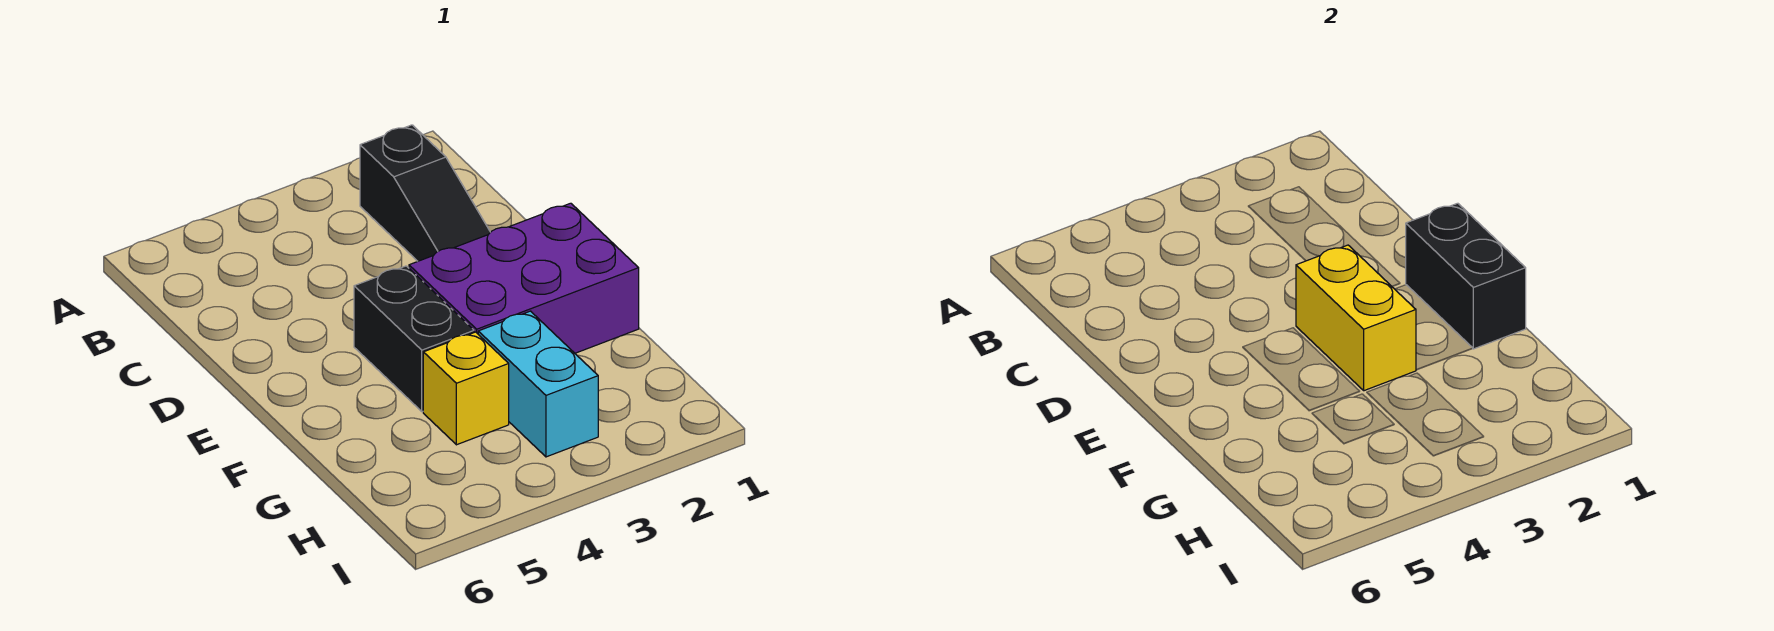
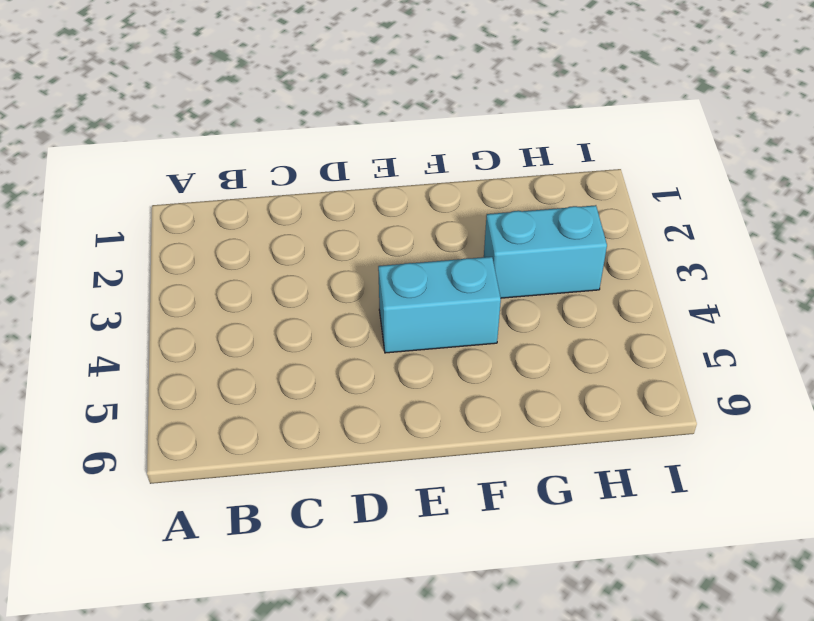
cyan brick E4:F4 level 1 -> black brick E4:F4 level 1
none -> black slope B2:D2 level 1 top B
none -> purple brick E1:F3 level 1

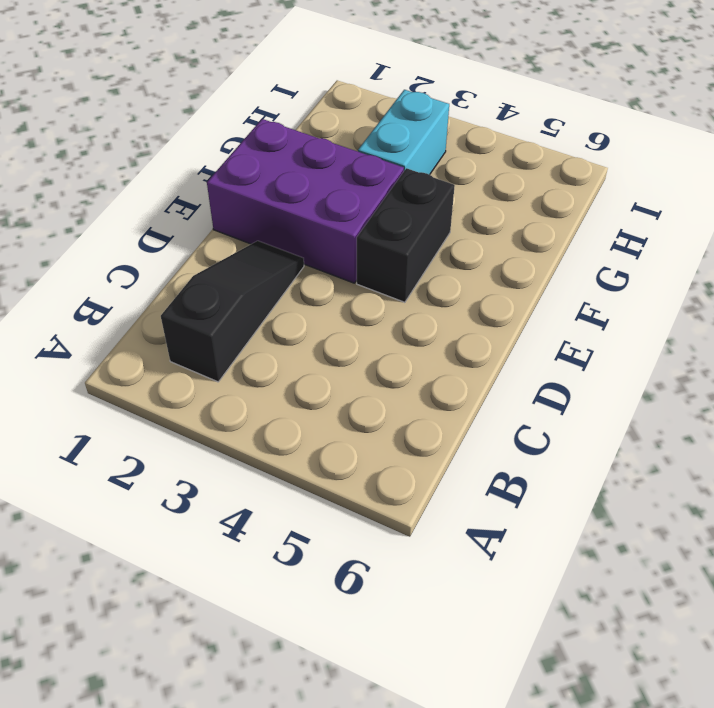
none -> yellow brick G4 level 1
none -> black brick E1:F1 level 2

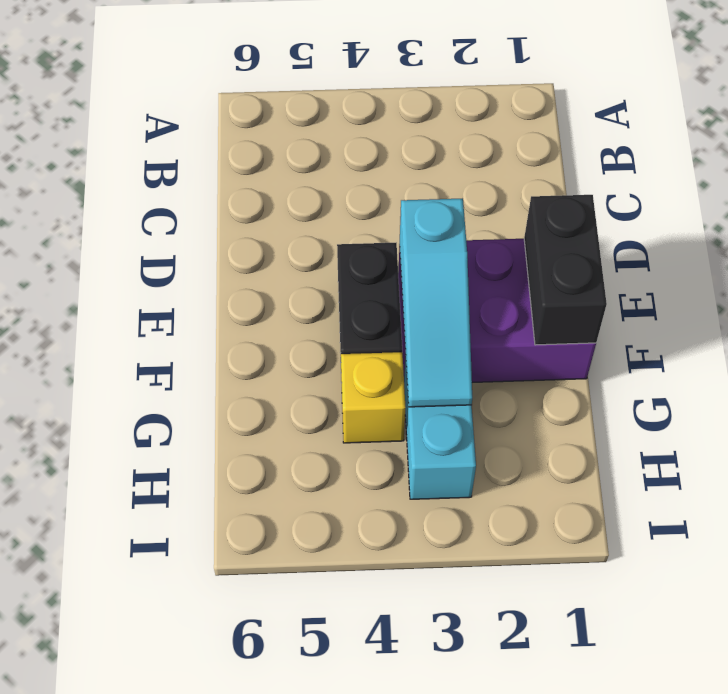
cyan slope E3:G3 level 2 top E -> yellow brick E3:F3 level 2
none -> black slope B2:D2 level 1 top B

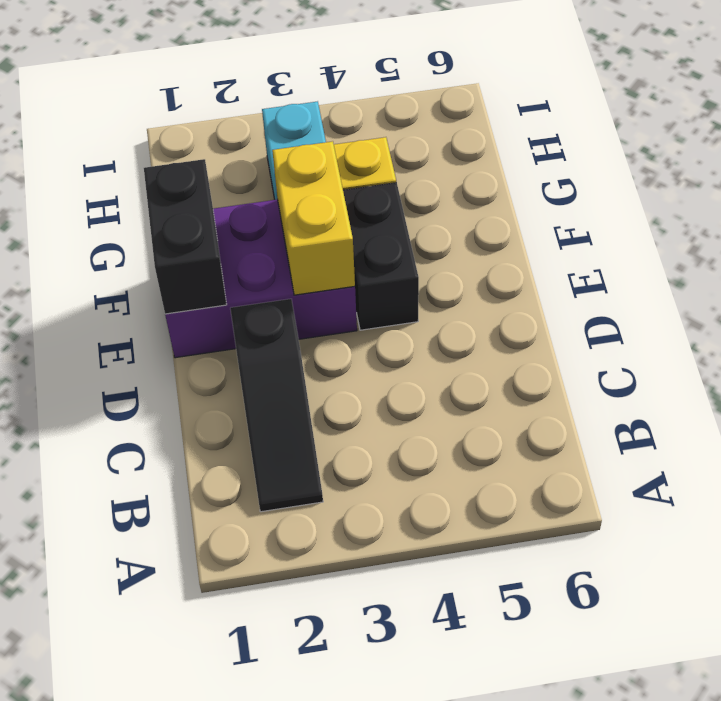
black slope B2:D2 level 1 top D -> black slope B2:D2 level 1 top B

